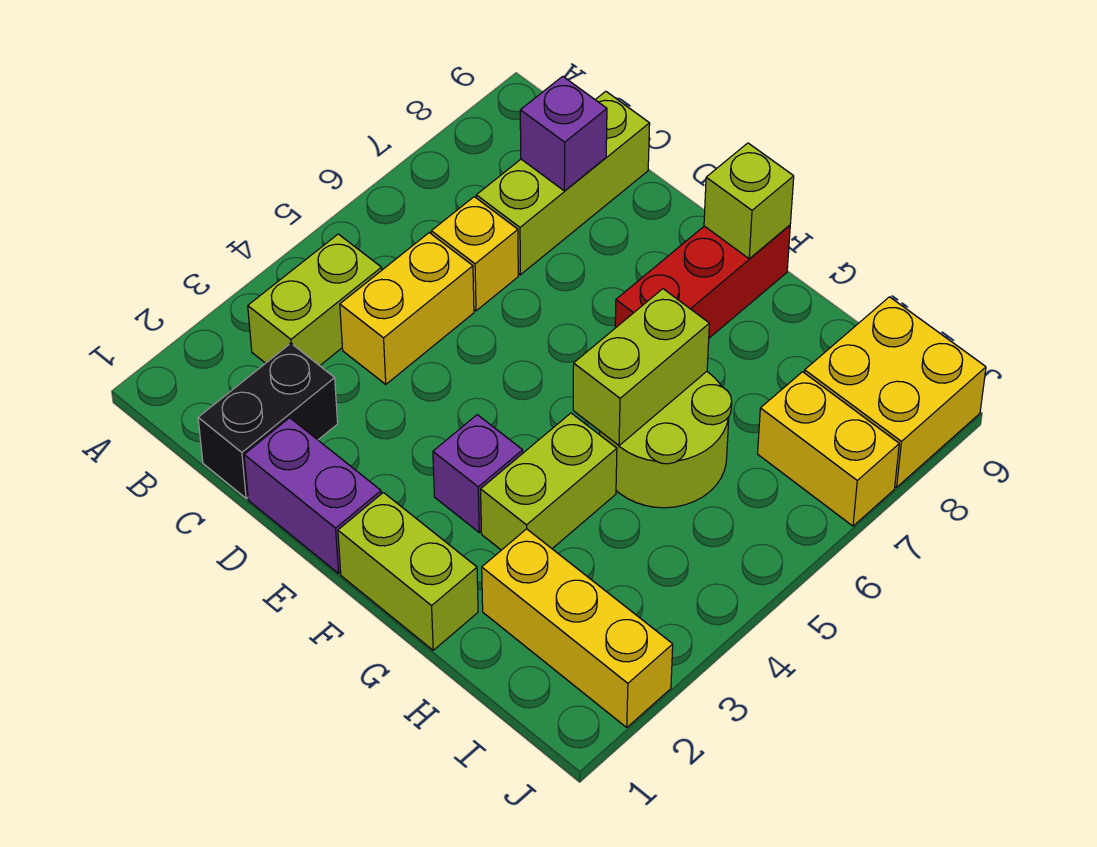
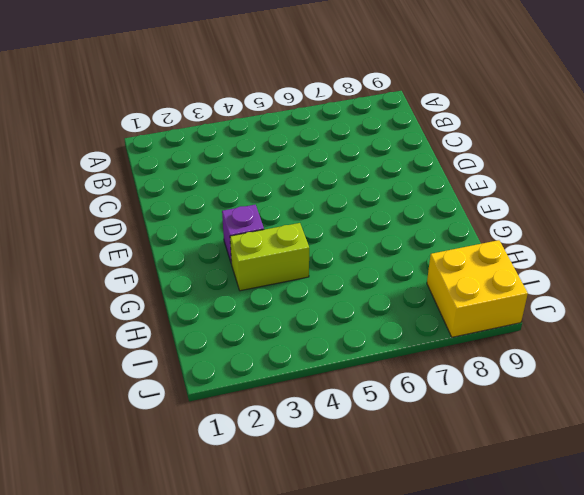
none -> lime brick B3:B4 level 1
none -> black brick C1:C2 level 1
none -> yellow brick C4:C5 level 1

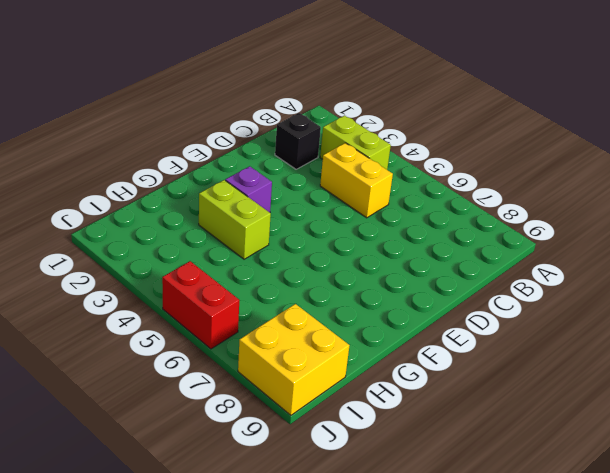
black brick C2 level 1 -> black brick C1:C2 level 1
red brick J5:J6 level 1 -> none
none -> yellow brick C6 level 1
none -> lime brick C7:C9 level 1
none -> purple brick D1:E1 level 1

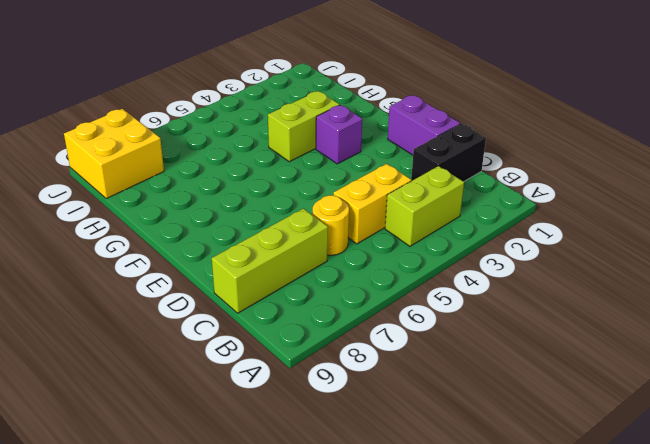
yellow round brick C6 level 1 -> yellow brick C6 level 1
none -> lime brick F1:G1 level 1
none -> red brick F7:F9 level 1
none -> lime round brick G5:H6 level 1

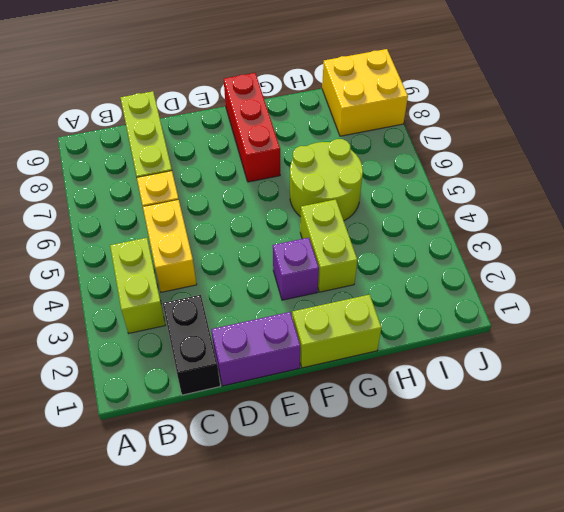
none -> yellow brick H2:J2 level 1
none -> yellow brick I7:J7 level 1
none -> purple brick C8 level 2

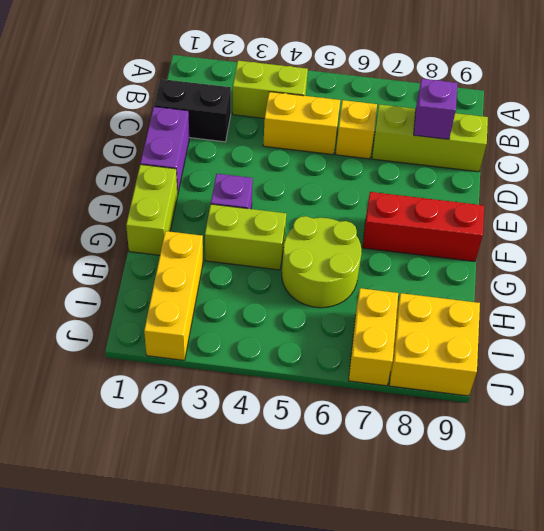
none -> lime brick F9 level 2
none -> lime brick G5:G6 level 2

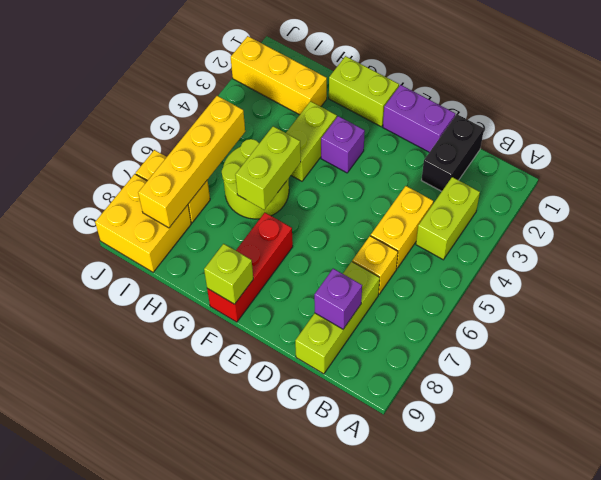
yellow brick I5:I8 level 2 -> none

